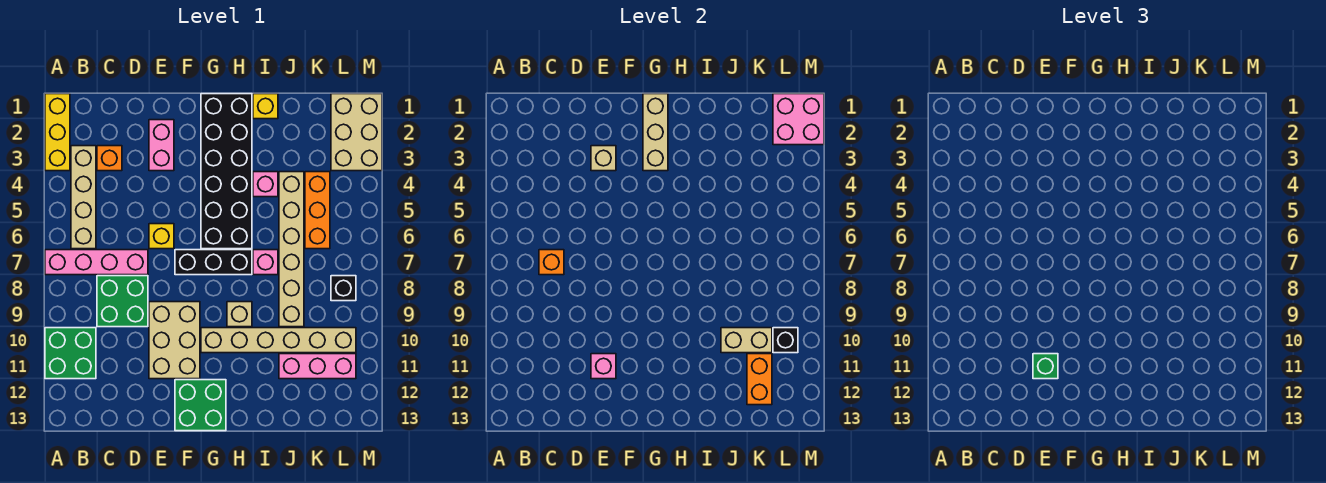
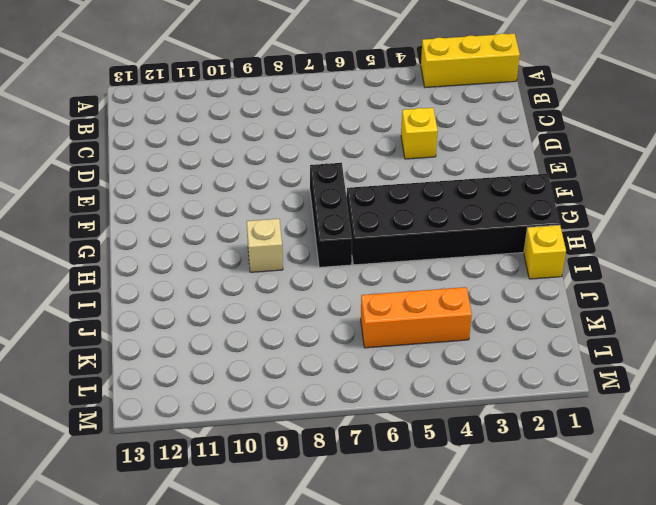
yellow brick D4 level 1 -> yellow brick E6 level 1
none -> pink brick A7:D7 level 1
none -> green brick A10:B11 level 1
none -> tan brick B3:B6 level 1
none -> orange brick C3 level 1

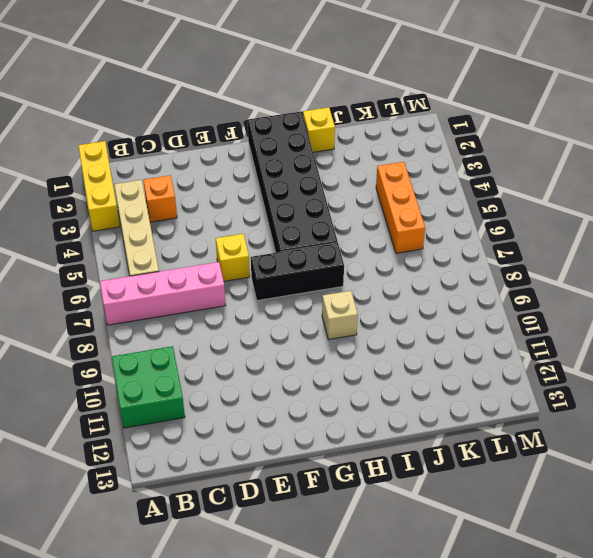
none -> green brick C8:D9 level 1
none -> pink brick E2:E3 level 1
none -> tan brick E9:F11 level 1
none -> green brick F12:G13 level 1

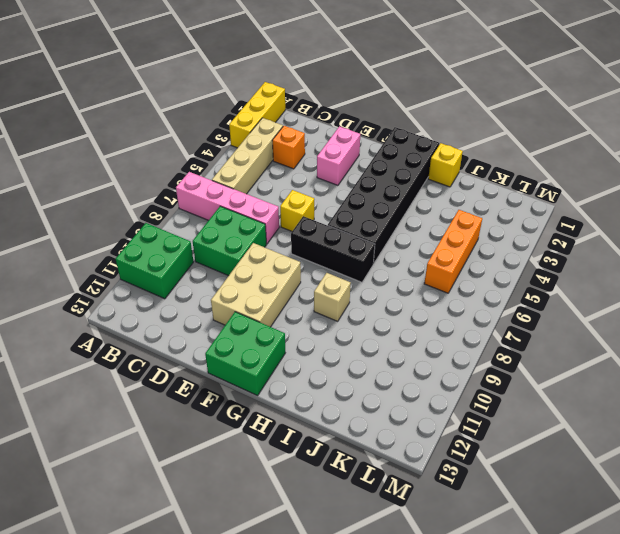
none -> tan brick G10:L10 level 1
none -> pink brick I4 level 1
none -> pink brick I7 level 1
none -> tan brick J4:J9 level 1

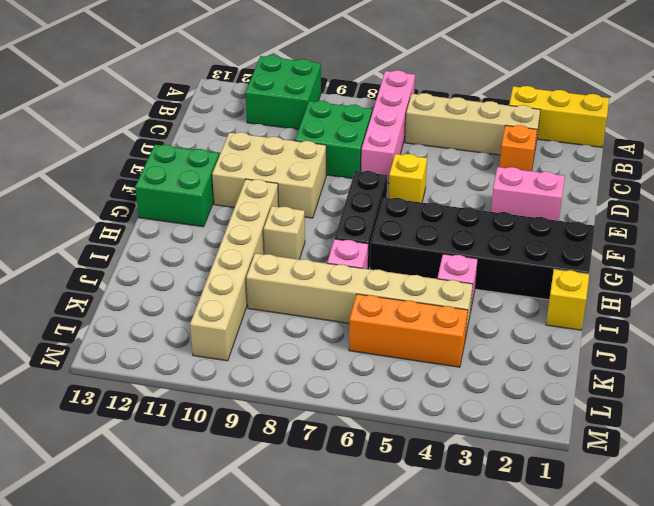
none -> pink brick J11:L11 level 1
none -> tan brick L1:M3 level 1
none -> black brick L8 level 1
none -> orange brick C7 level 2

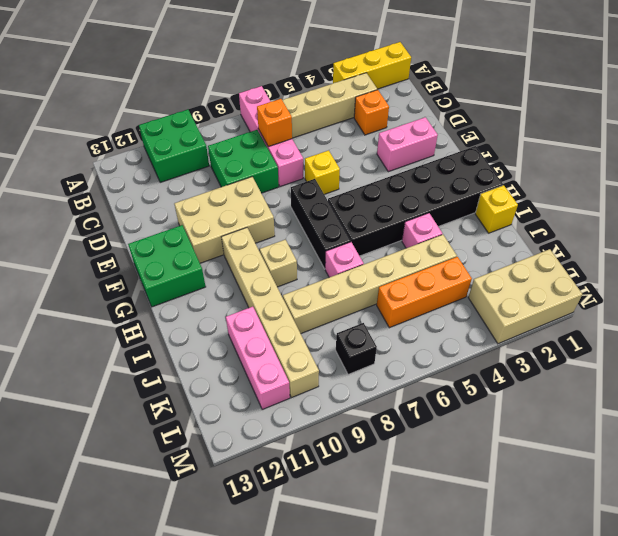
none -> tan brick E3 level 2
none -> pink brick E11 level 2
none -> tan brick G1:G3 level 2
none -> tan brick J10:K10 level 2

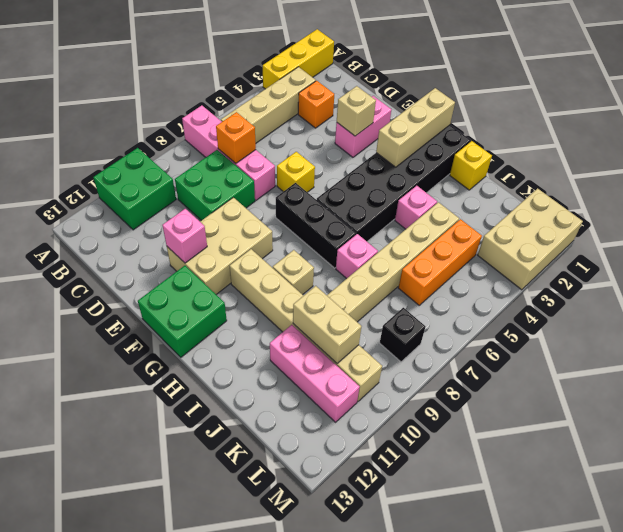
none -> orange brick K11:K12 level 2
none -> pink brick L1:M2 level 2
none -> black brick L10 level 2
none -> green brick E11 level 3

